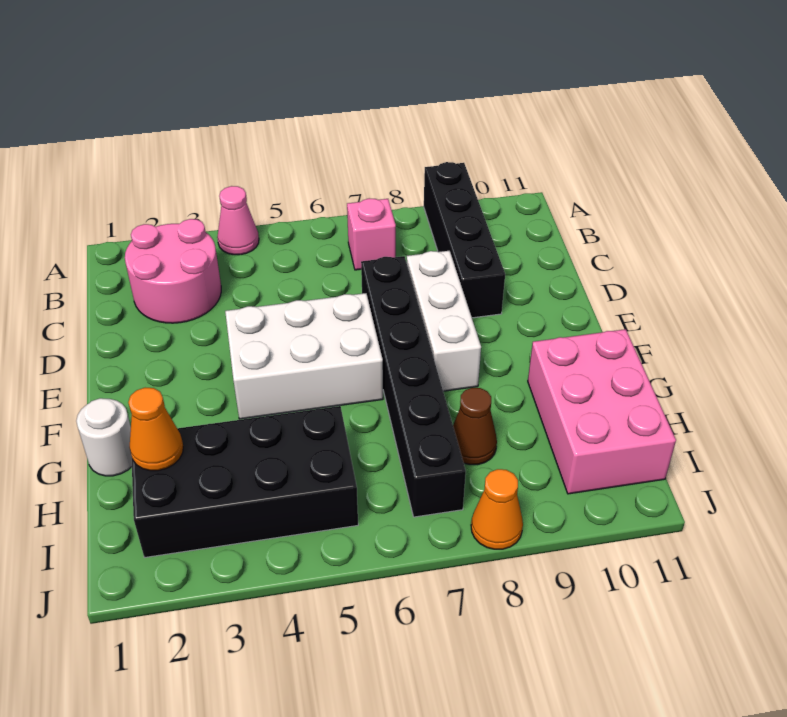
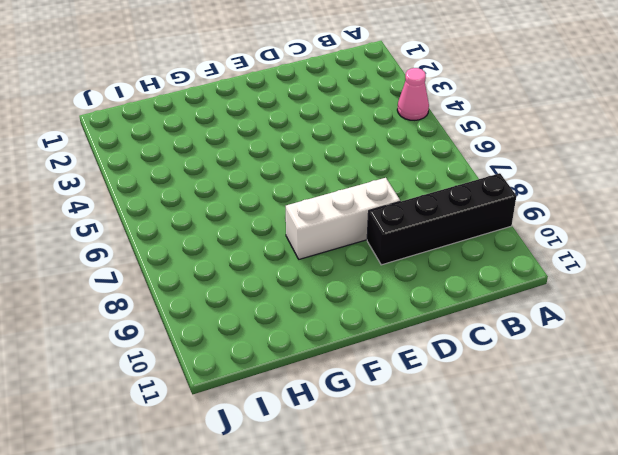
none -> pink round brick B2:C3 level 1
none -> pink brick B7 level 1
none -> black brick D7:I7 level 1

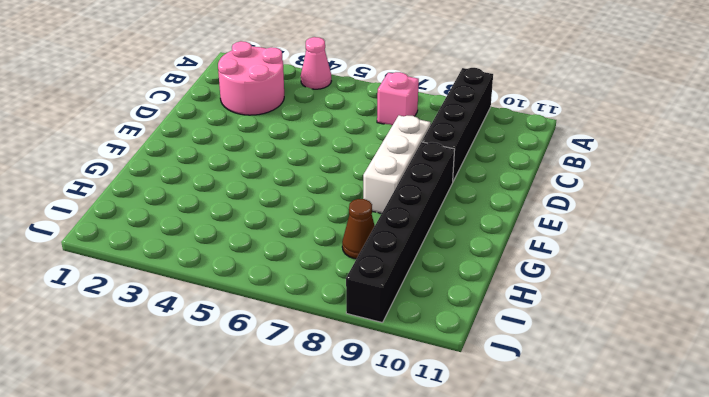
black brick E9:J9 level 1 -> black brick D7:I7 level 1
none -> white brick E4:F6 level 1
none -> white round brick G1 level 1
none -> pink brick G10:I11 level 1

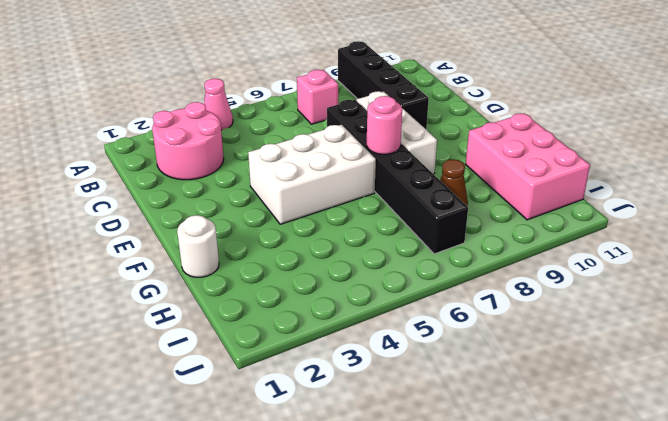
pink round brick F7 level 2 -> none
none -> black brick H2:I5 level 1
none -> orange cone J8 level 1
none -> orange cone H2 level 2

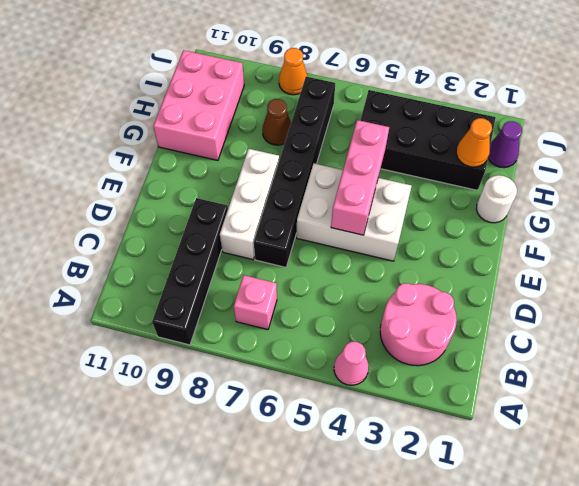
pink brick E5:G5 level 2 -> none
purple cone I1 level 1 -> none

